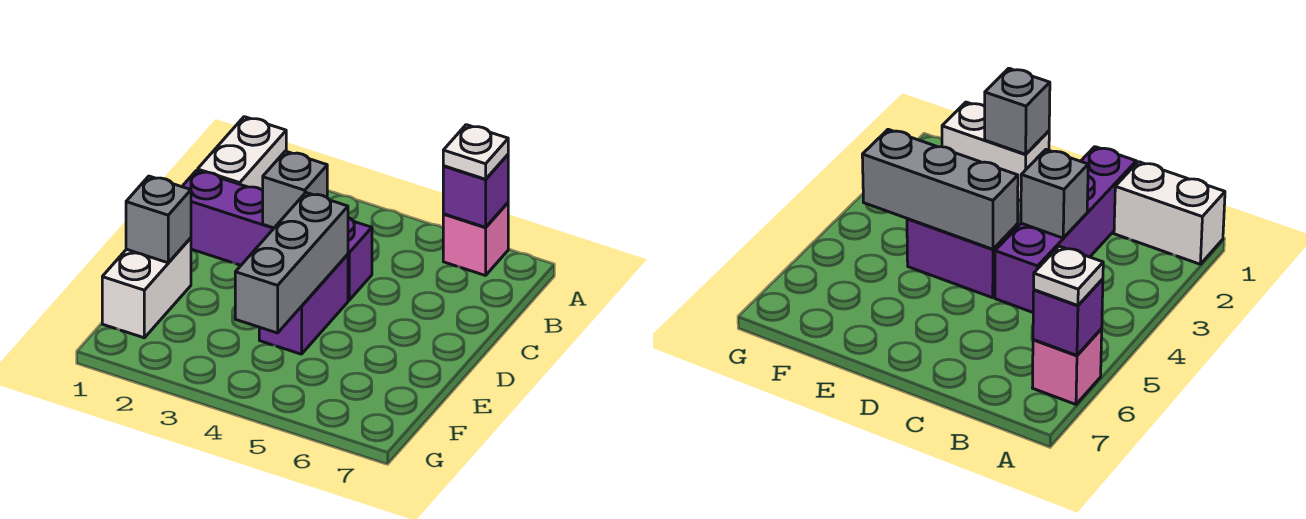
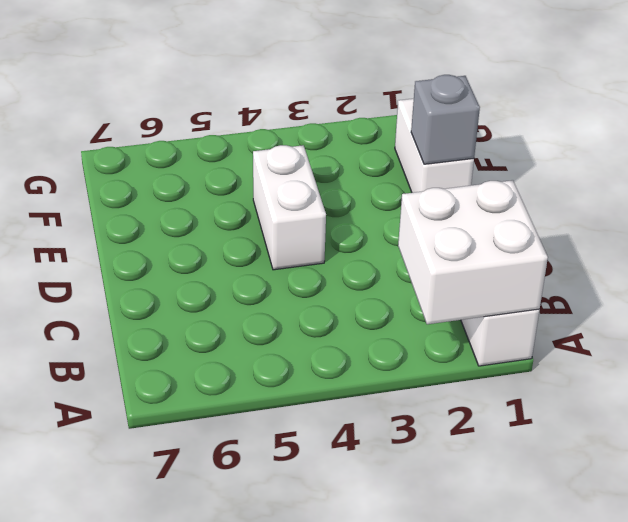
white brick A1:B2 level 2 -> none
white brick D4:E4 level 1 -> purple brick D4:E4 level 1
none -> pink brick A6 level 1
none -> purple brick C1:C4 level 1

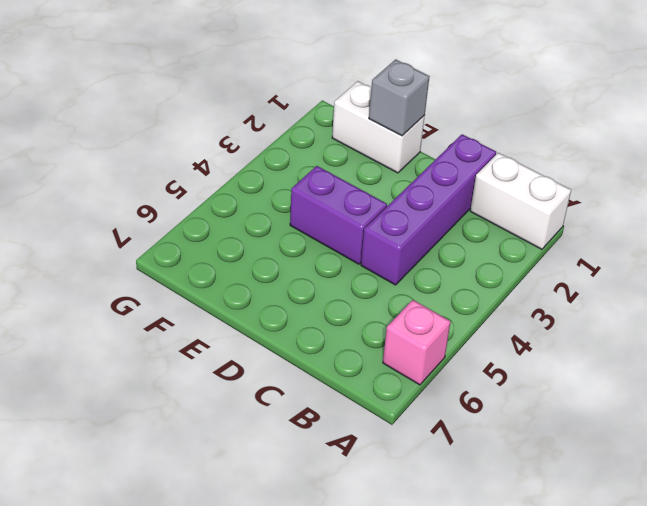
none -> purple brick A6 level 2
none -> grey brick C3 level 2

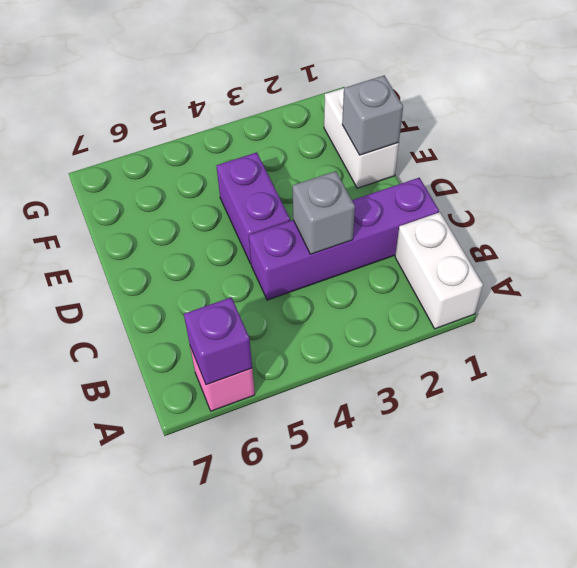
none -> grey brick D4:F4 level 2
none -> white plate A6 level 3

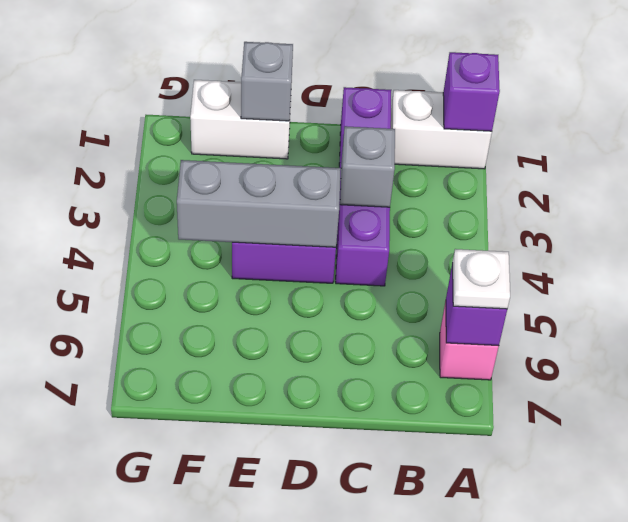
purple brick A1 level 2 -> none

